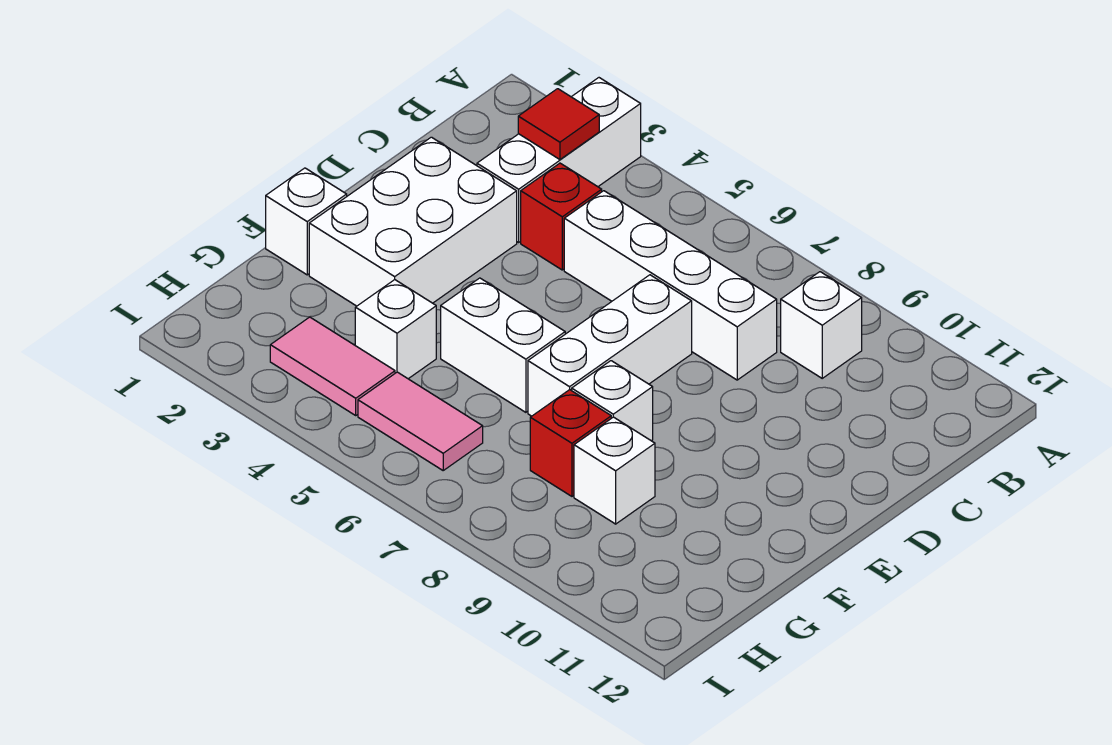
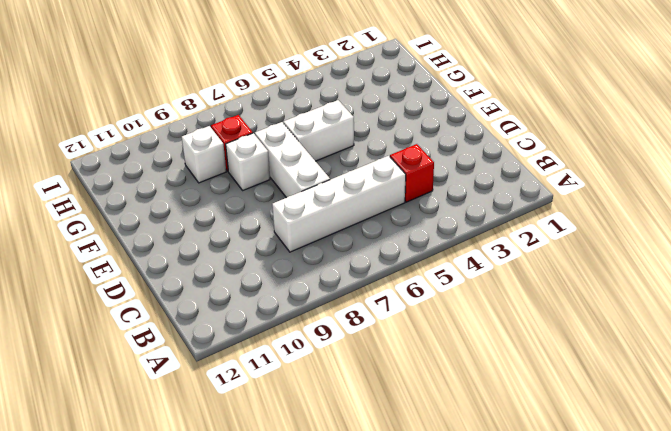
none -> white brick A3:C3 level 1
none -> white brick B9 level 1
none -> white brick D2:F3 level 1

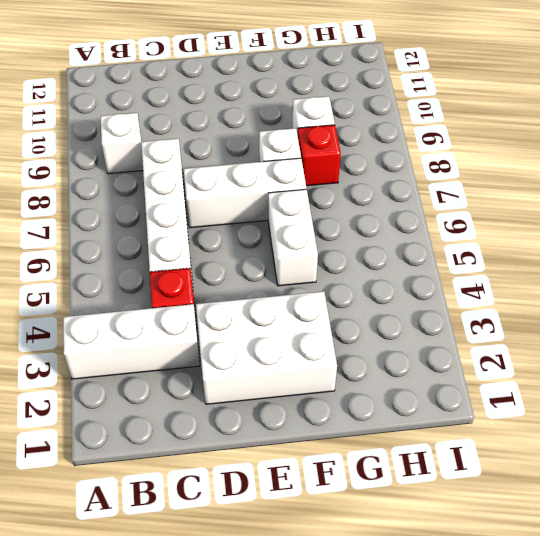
none -> white brick F1 level 1
none -> white brick G4 level 1
none -> pink tile H3:H4 level 1

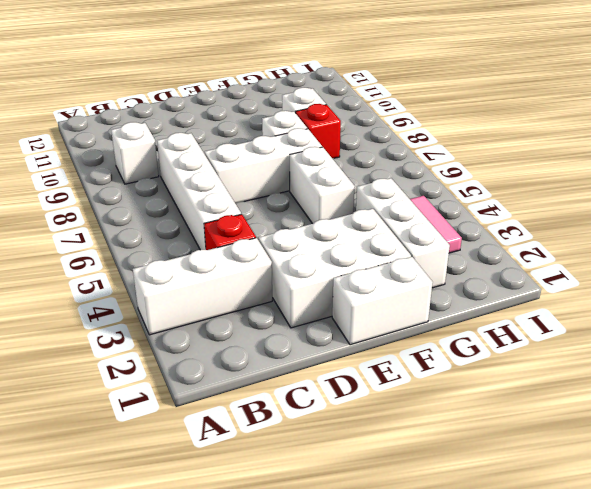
white brick E1:F1 level 1 -> white brick F1 level 1
white brick G2:G4 level 1 -> white brick G4 level 1
none -> pink tile H5:H6 level 1
none -> red tile B3 level 2

